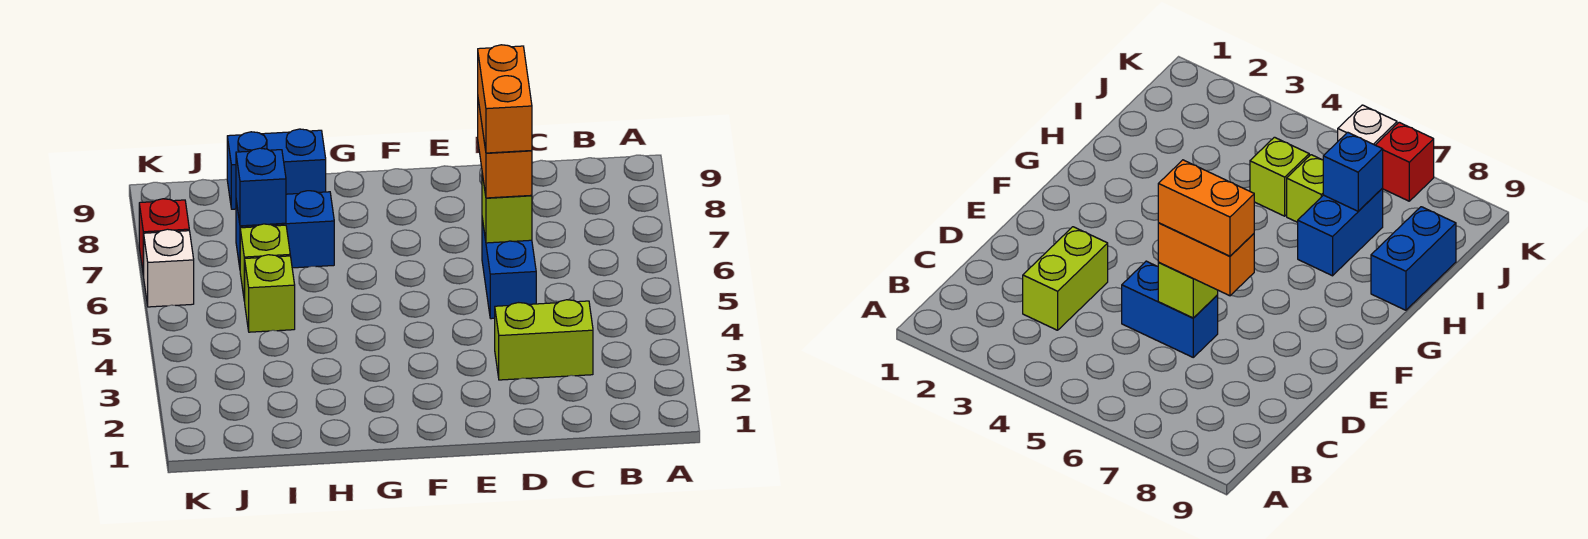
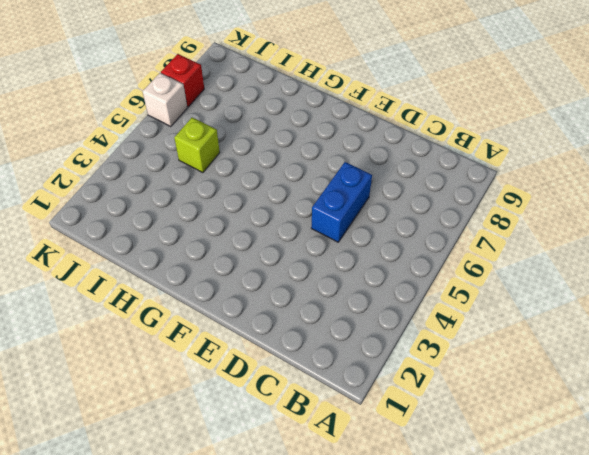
none -> lime brick C3:D3 level 1
none -> blue brick H7:I7 level 1
none -> blue brick H9:I9 level 1

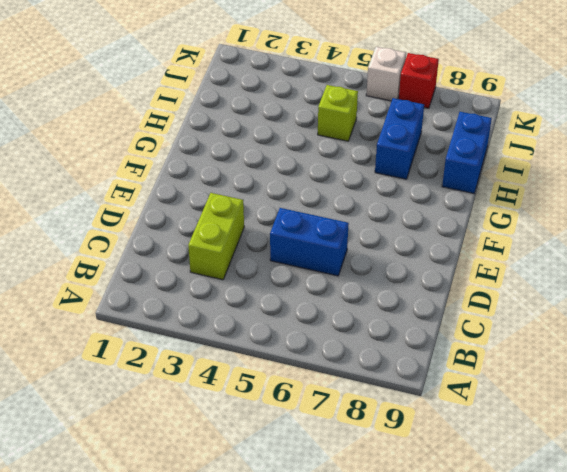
none -> lime brick I6 level 1
none -> lime brick D6 level 2
none -> blue brick I7 level 2

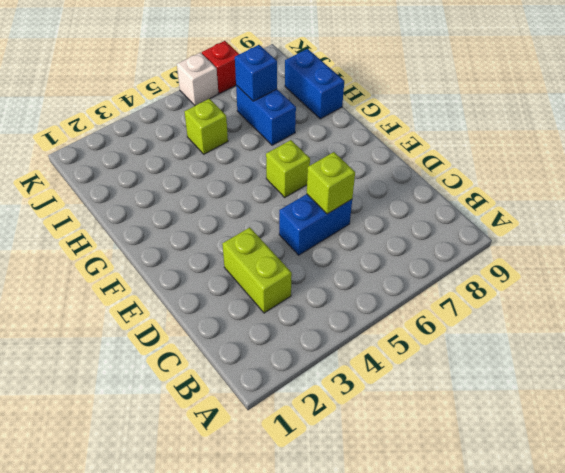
lime brick F6 level 1 -> lime brick I6 level 1
none -> orange brick D6:D7 level 3
none -> orange brick D6:D7 level 4

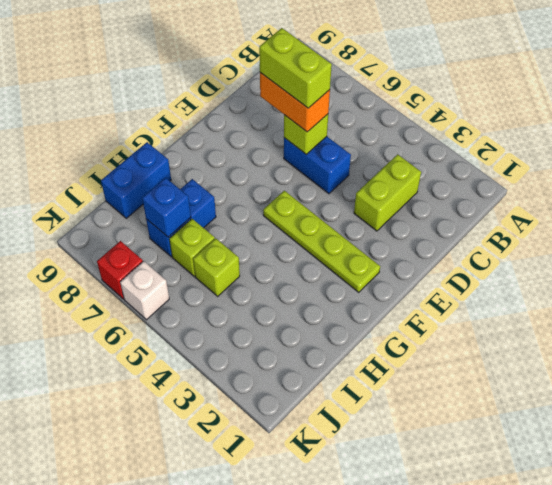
lime brick D6:D7 level 4 -> orange brick D6:D7 level 4
lime plate F2:F5 level 1 -> none

